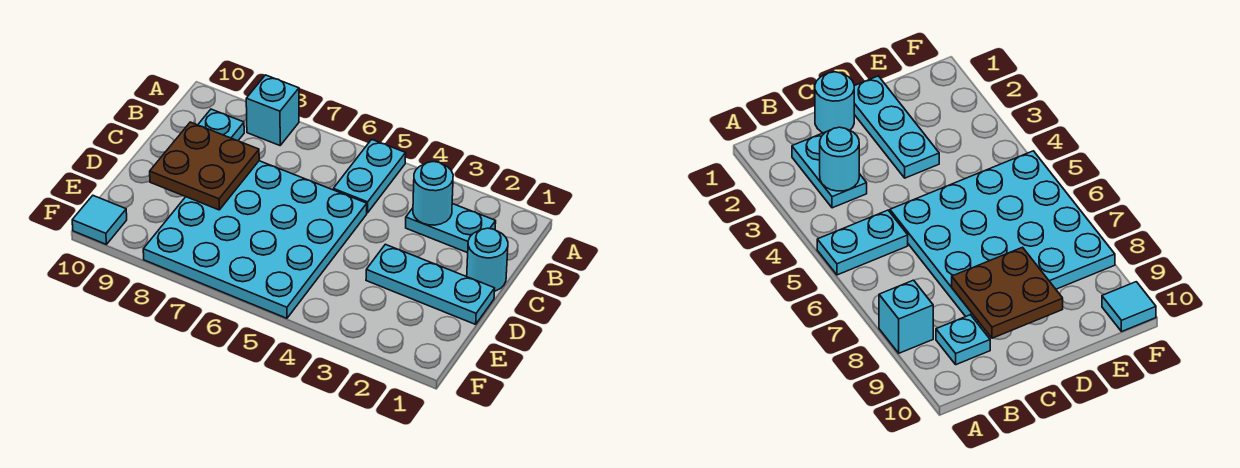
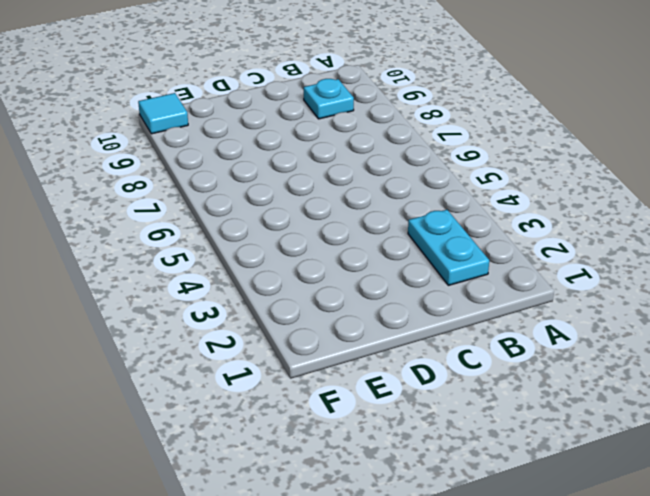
none -> cyan plate A5:B5 level 1
none -> cyan brick A8 level 1

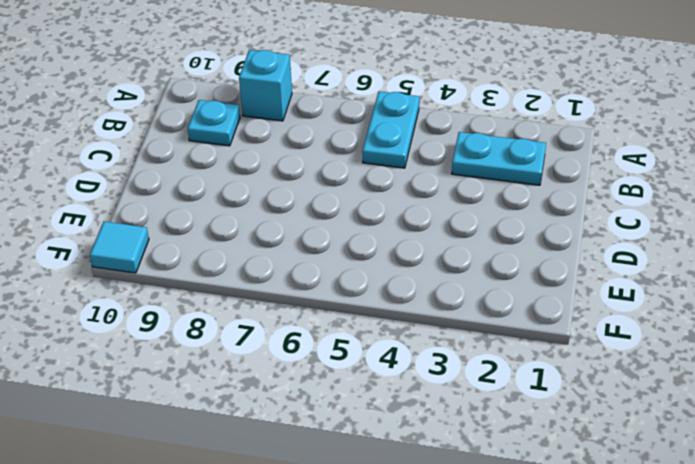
none -> cyan round brick C1 level 1
none -> cyan plate C5:F8 level 1

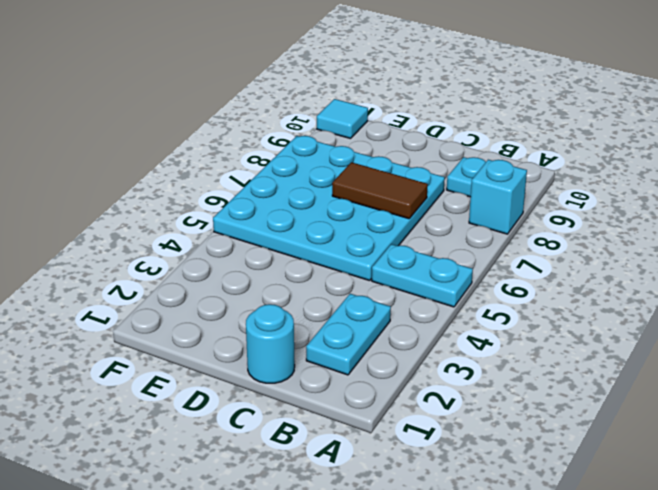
brown tile C7:D7 level 2 -> none
none -> cyan plate D1:D3 level 1
none -> cyan round brick B3 level 2

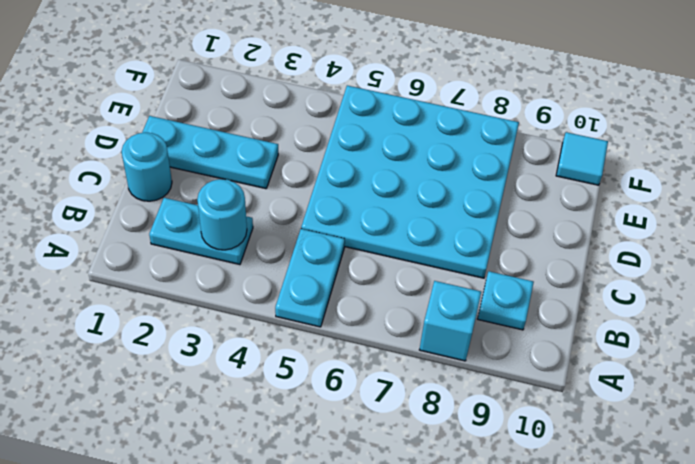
none -> brown plate C8:D9 level 2

